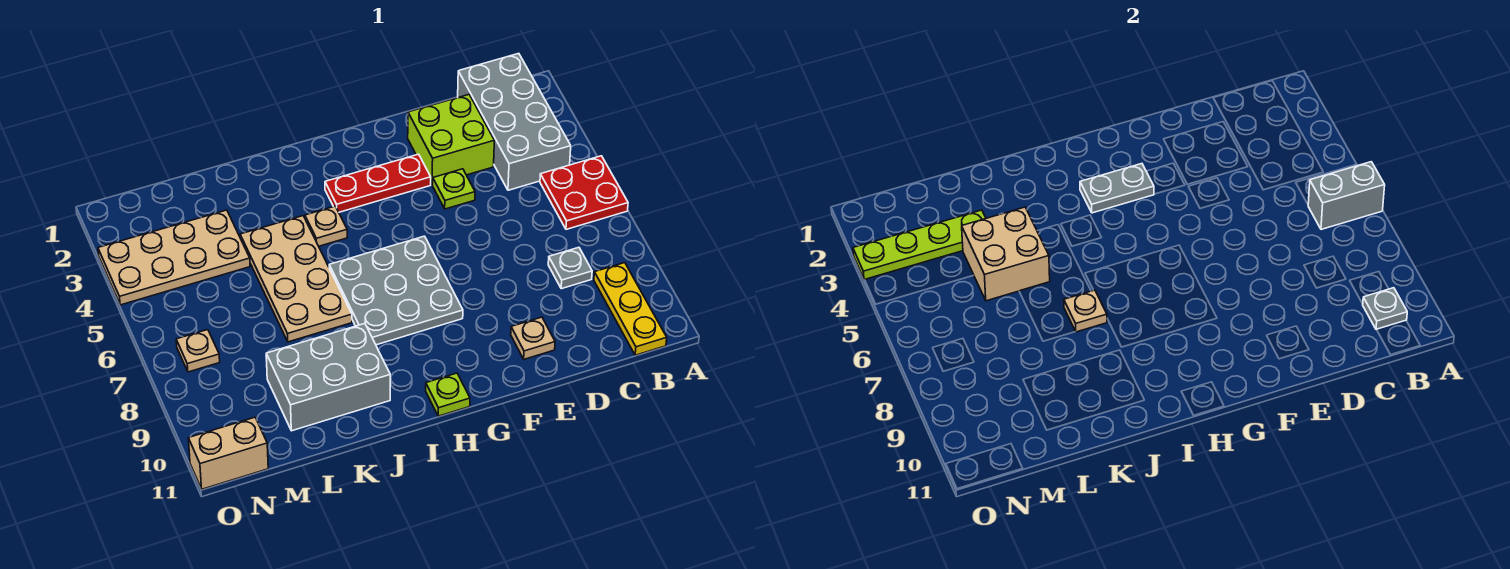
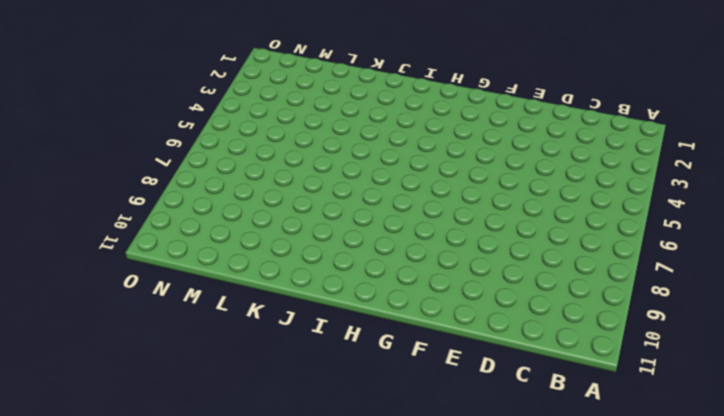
none -> red plate A5:B6 level 1
none -> grey brick B1:C4 level 1
none -> yellow plate B9:B11 level 1

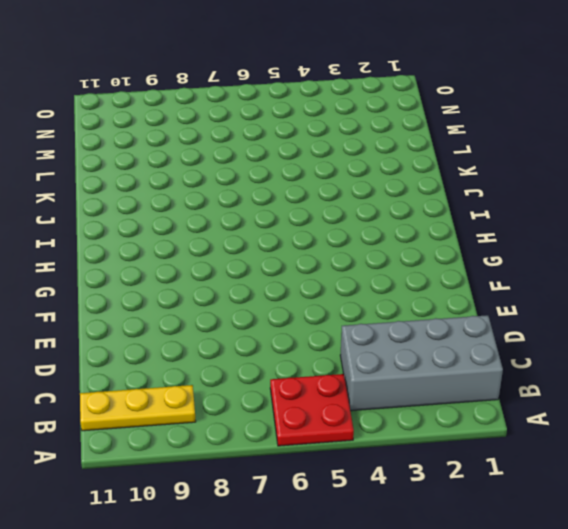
none -> grey plate C8 level 1
none -> lime brick D2:E3 level 1
none -> lime plate E4 level 1

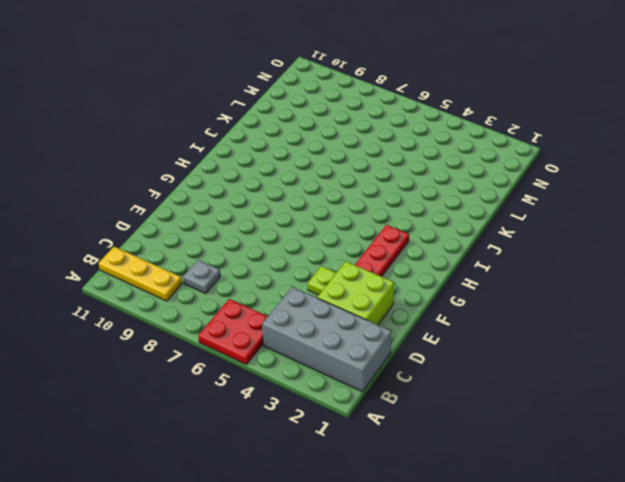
none -> tan plate E10 level 1
none -> grey plate G6:I8 level 1
none -> lime plate H11 level 1

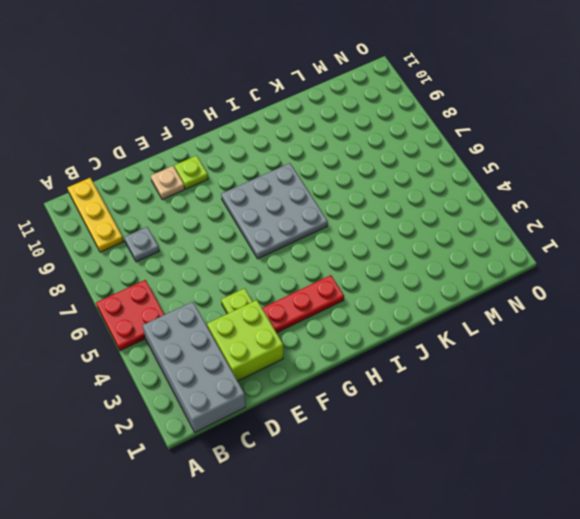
lime plate F10 level 1 -> lime plate H11 level 1
none -> tan plate I4 level 1
none -> tan plate J4:K7 level 1
none -> grey brick J9:L10 level 1

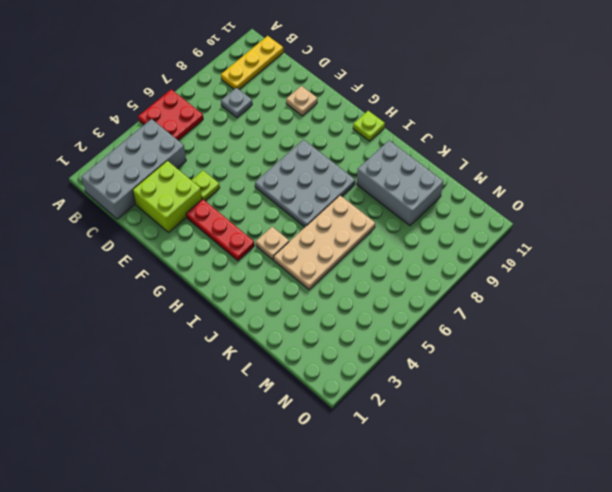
none -> tan plate L3:O4 level 1
none -> tan plate N7 level 1
none -> tan brick N11:O11 level 1

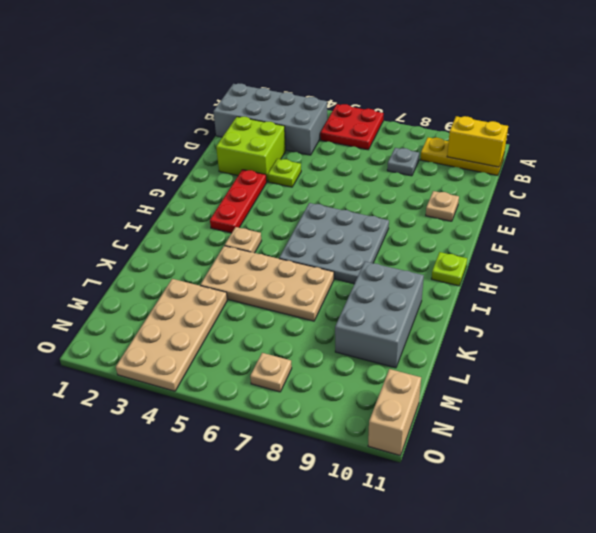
yellow brick B10:B11 level 2 -> grey plate B10 level 2
none -> grey brick A6:B6 level 2
none -> grey plate G3:H3 level 2
none -> tan plate J7 level 2

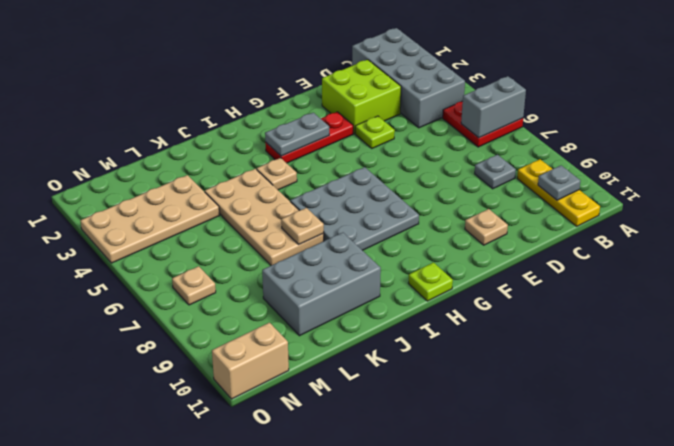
none -> tan brick K4:L5 level 2
none -> lime plate L3:O3 level 2

